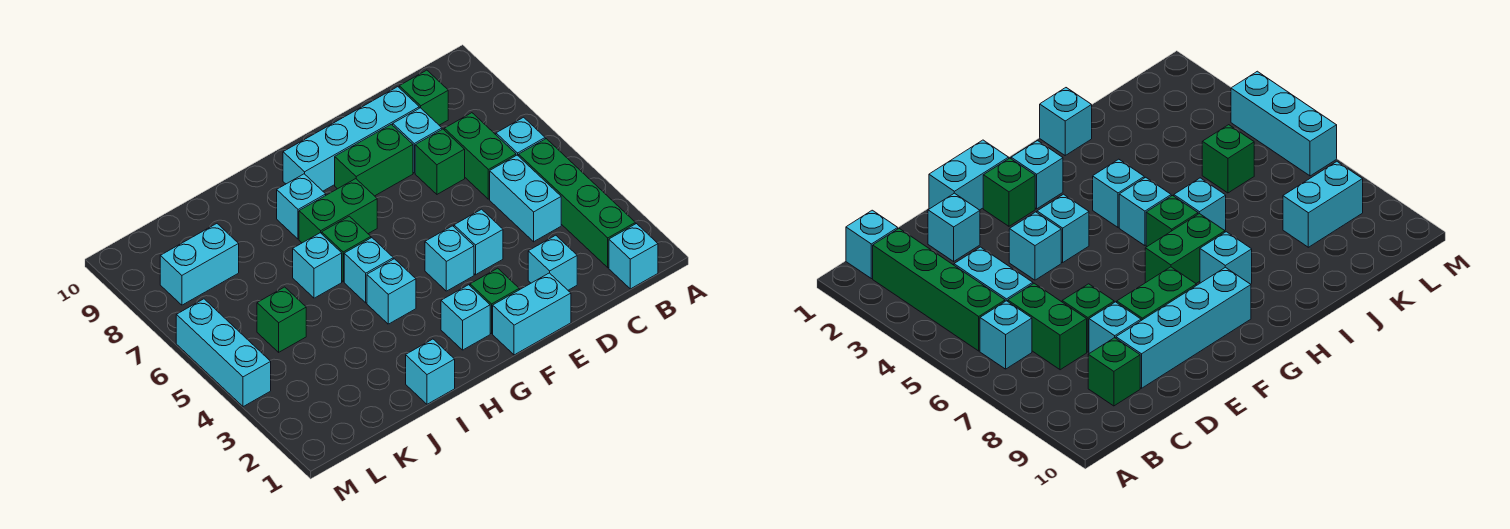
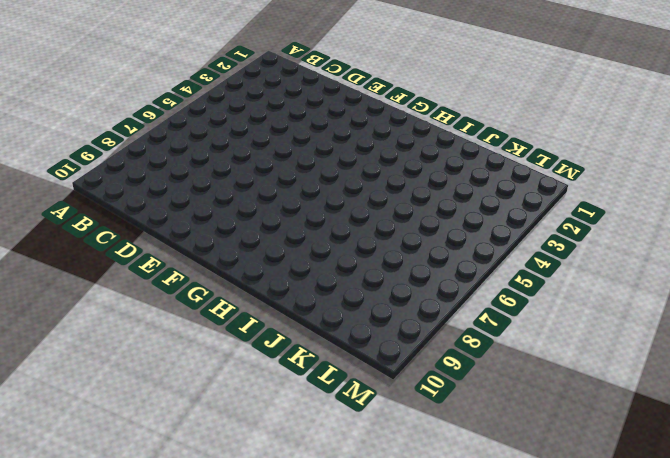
none -> cyan brick B1 level 1
none -> green brick B2:B5 level 1
none -> cyan brick B6 level 1

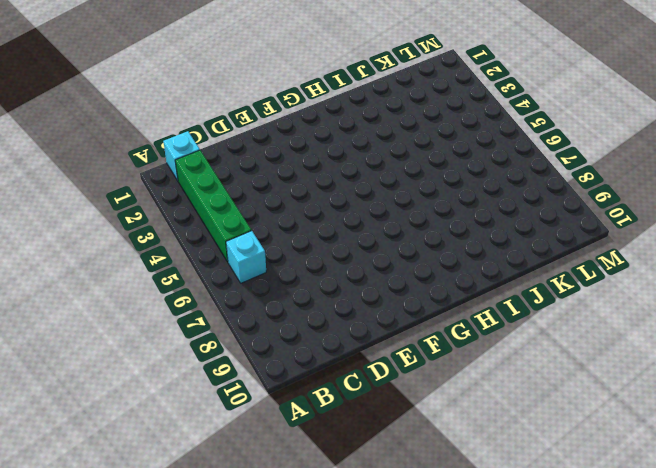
none -> cyan brick C4:C5 level 1
none -> green brick C6:C7 level 1
none -> green brick C9 level 1

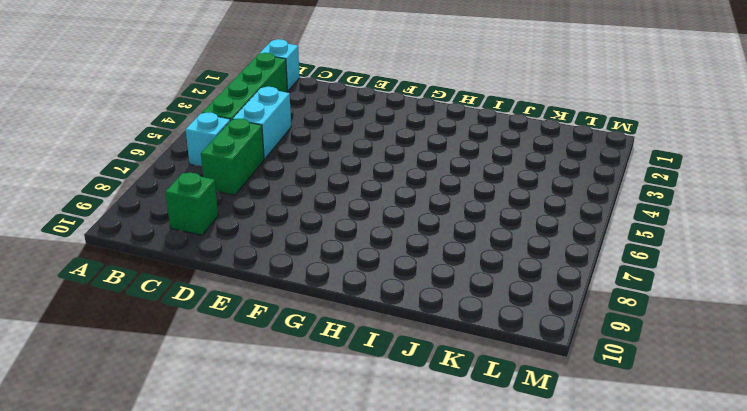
none -> cyan brick D2 level 1
none -> green brick D7 level 1
none -> cyan brick D8 level 1

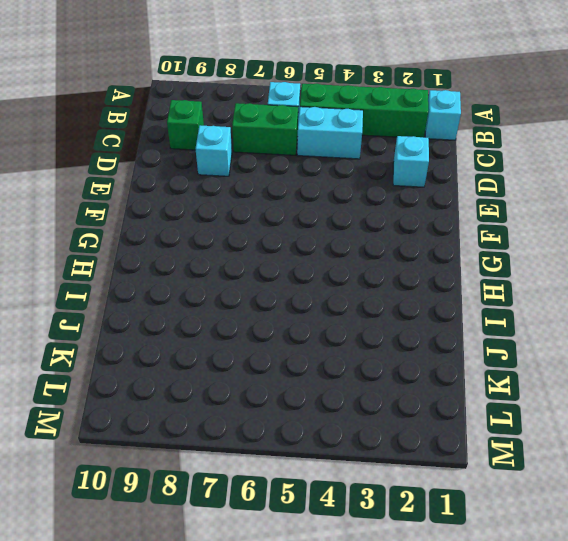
none -> green brick D7 level 1
none -> cyan brick D9:G9 level 1
none -> cyan brick E1:F1 level 1

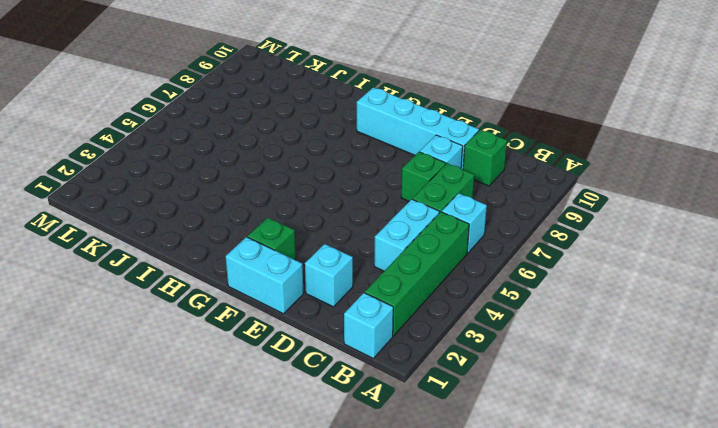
none -> cyan brick E4 level 1
none -> green brick E8:F8 level 1
none -> cyan brick F4 level 1

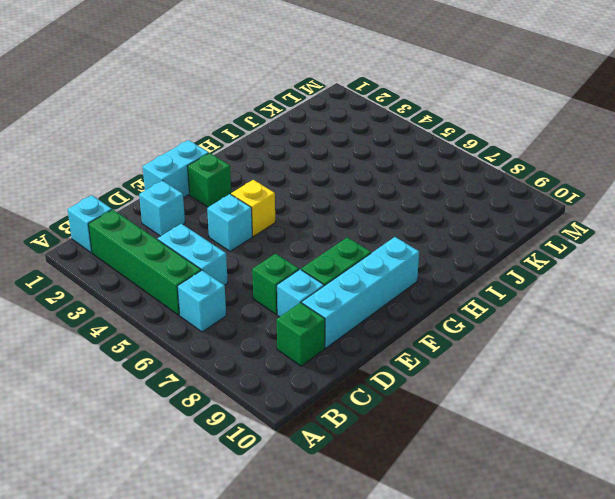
yellow brick F4 level 1 -> cyan brick F4 level 1
none -> green brick C6:C7 level 1
none -> cyan brick G2 level 1
none -> green brick G7:H7 level 1

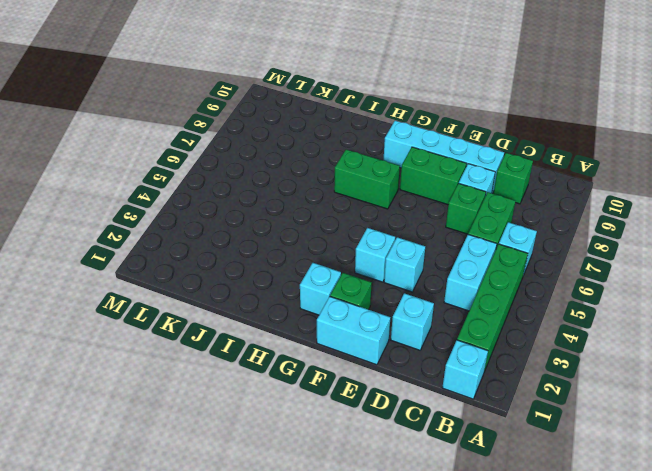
none -> cyan brick H4 level 1
none -> cyan brick H5 level 1
none -> green brick H6 level 1

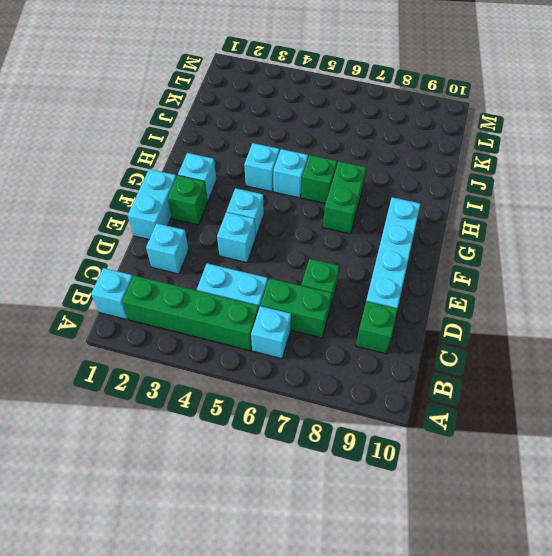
none -> cyan brick D8 level 1
none -> green brick E8:F8 level 1
none -> cyan brick H8 level 1

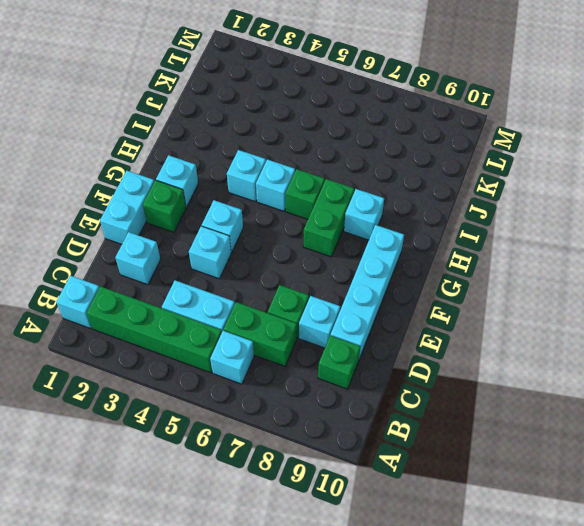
none -> green brick E8:F8 level 1
none -> cyan brick I1 level 1
none -> cyan brick I6 level 1

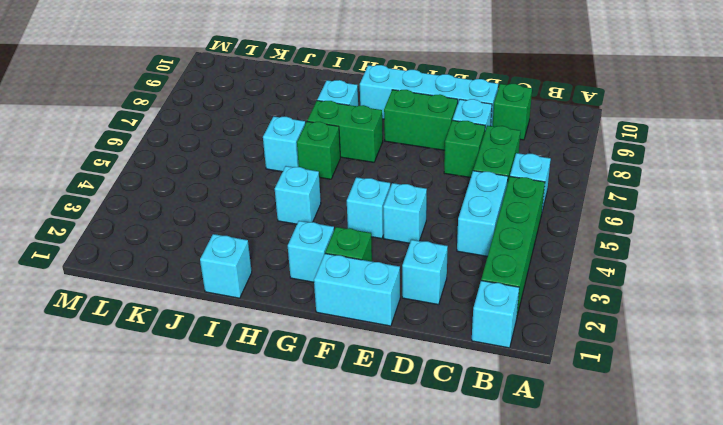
none -> cyan brick H5 level 1
none -> green brick K5 level 1
none -> cyan brick K8:L8 level 1

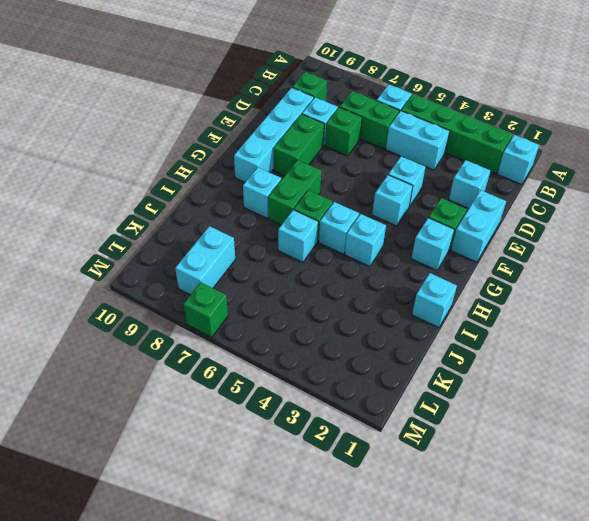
green brick M7 level 1 -> green brick K5 level 1
none -> cyan brick M4:M6 level 1

